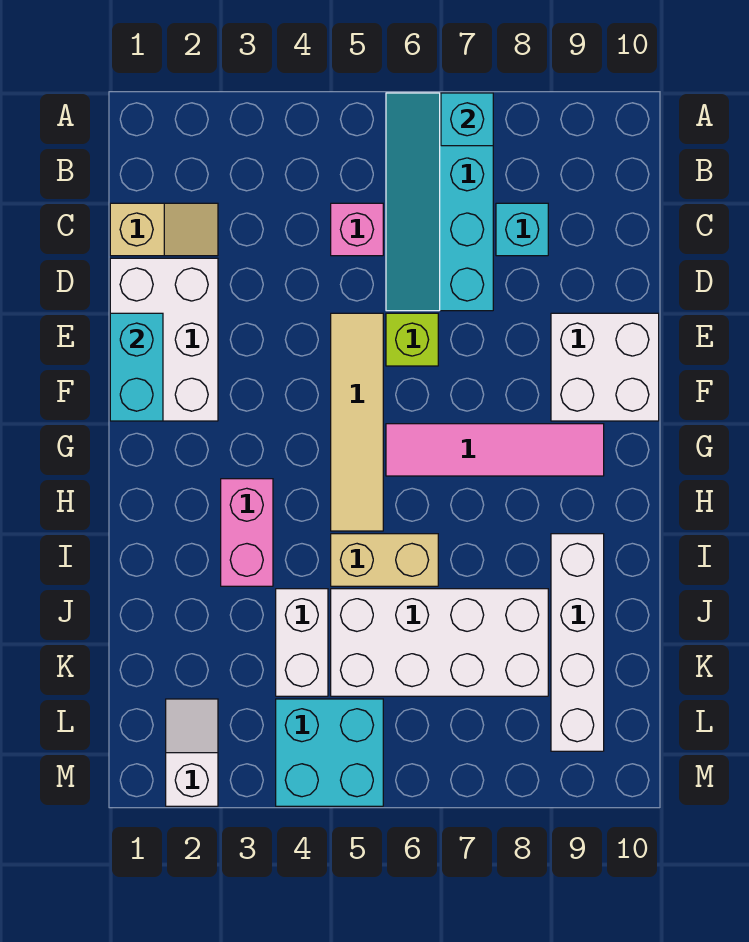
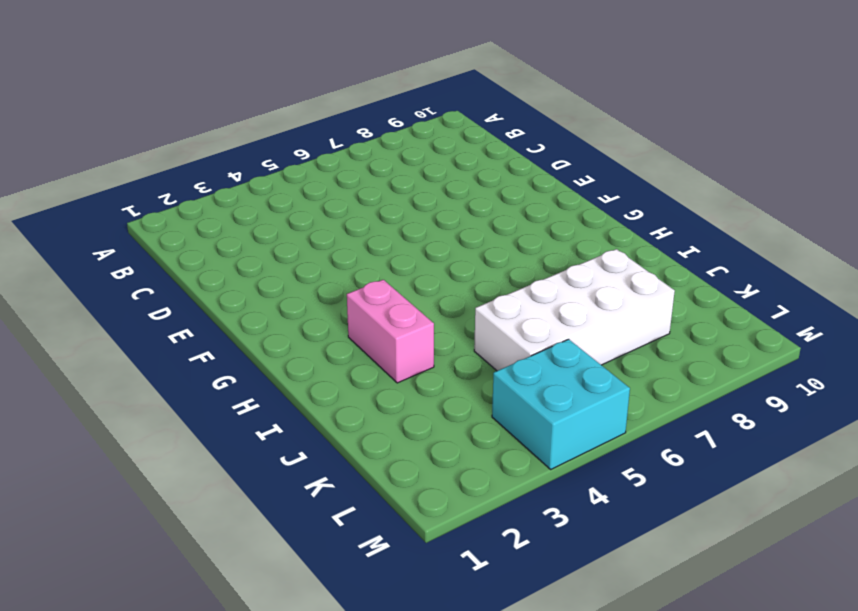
none -> cyan slope A6:D7 level 1 top 7
none -> tan slope C1:C2 level 1 top 1
none -> pink brick C5 level 1

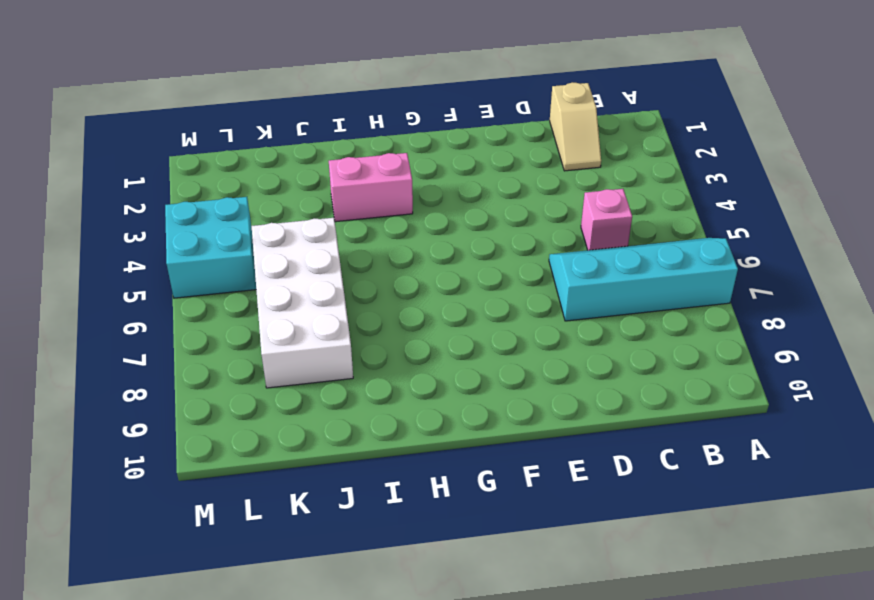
none -> cyan brick C8 level 1
none -> white brick D1:F2 level 1
none -> tan tile E5:H5 level 1

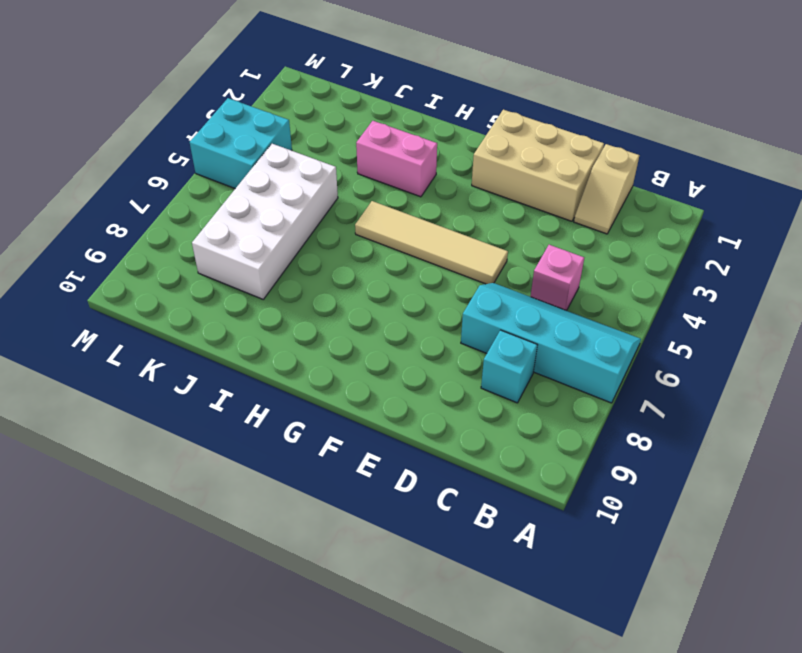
tan brick D1:F2 level 1 -> white brick D1:F2 level 1
none -> lime brick E6 level 1
none -> white brick E9:F10 level 1
none -> pink tile G6:G9 level 1

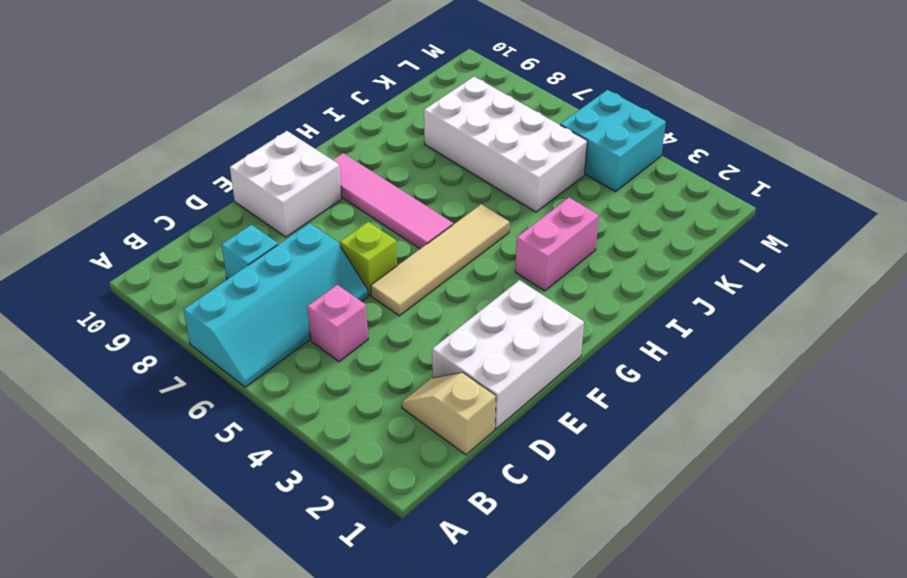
none -> tan brick I5:I6 level 1
none -> white brick I9:L9 level 1
none -> white brick J4:K4 level 1

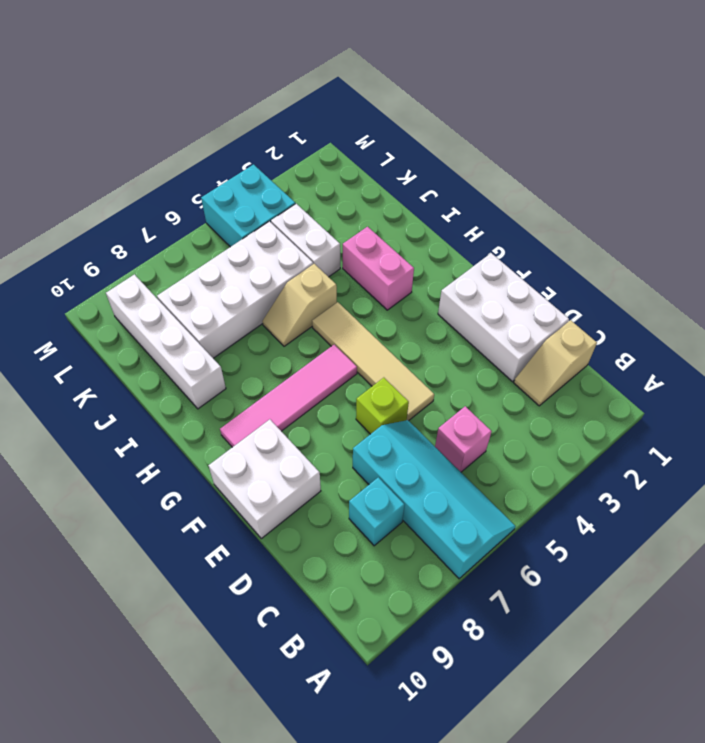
tan slope I5:I6 level 1 top 5 -> tan brick I5:I6 level 1
none -> white slope L2:M2 level 1 top M
none -> cyan brick A7 level 2
none -> cyan brick E1:F1 level 2

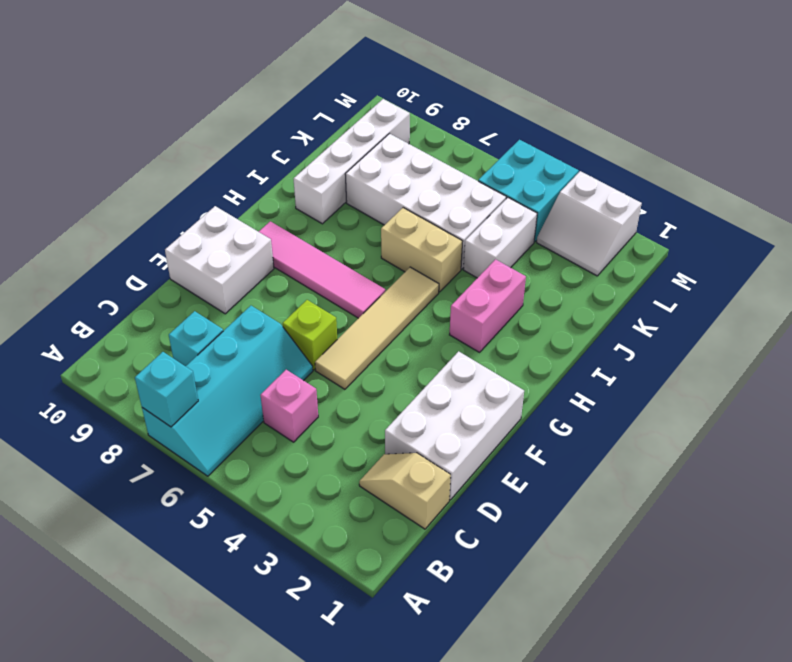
white slope L2:M3 level 1 top M -> white slope L2:M2 level 1 top M
none -> cyan brick E1:F1 level 2

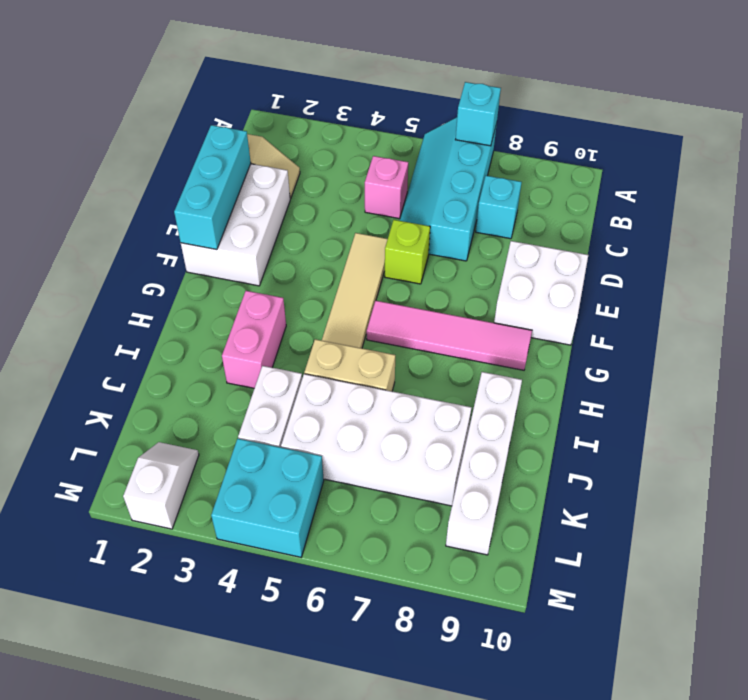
cyan brick D1:F1 level 2 -> cyan brick E1:F1 level 2

